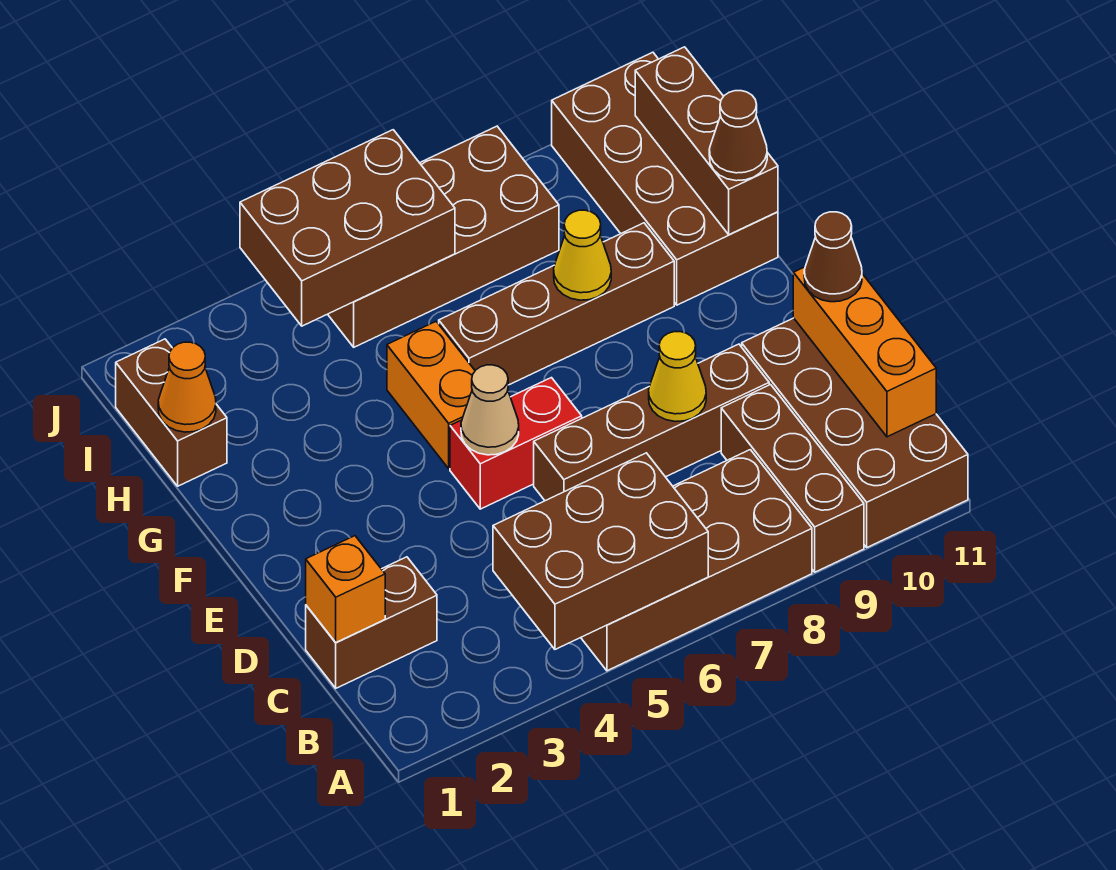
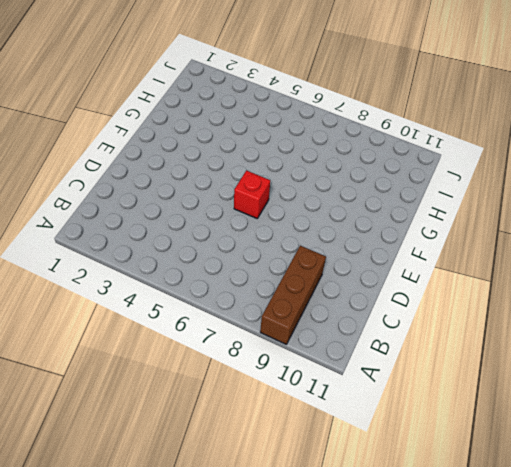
red brick E6 level 1 -> red brick E5:E6 level 1
none -> brown brick A5:B8 level 1
none -> brown brick A10:D11 level 1
none -> brown brick C1:C2 level 1

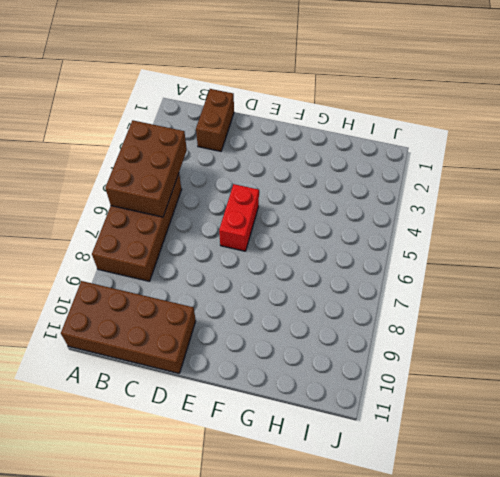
none -> brown brick A9:C9 level 1
none -> brown brick D6:D9 level 1
none -> orange brick F5:G5 level 1

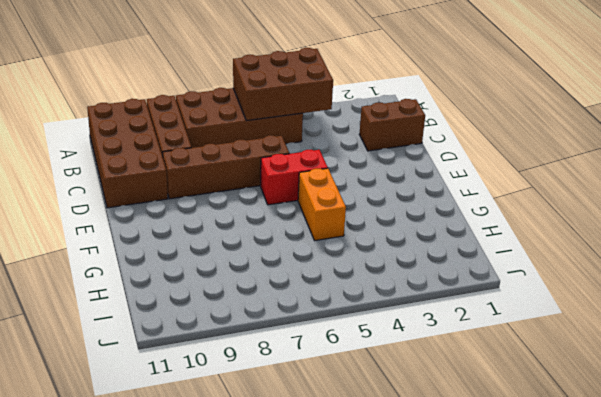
none -> brown brick G6:G9 level 1
none -> brown brick G10:J11 level 1
none -> brown brick H1:I1 level 1

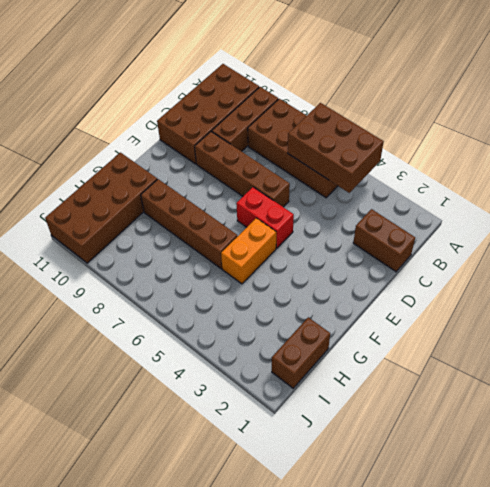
none -> brown brick I5:J8 level 1
none -> orange brick B11:D11 level 2
none -> orange brick C1 level 2

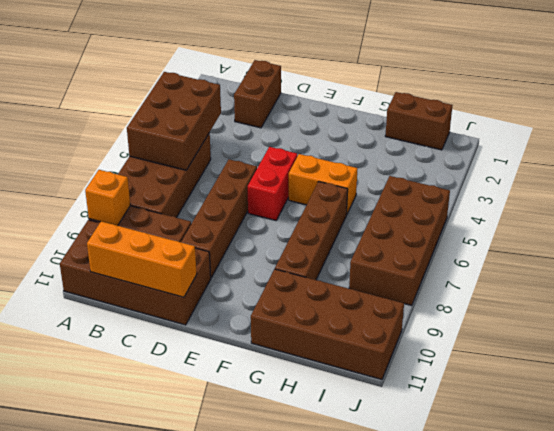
orange brick A9 level 2 -> orange brick C1 level 2
none -> yellow cone D8 level 2
none -> tan cone E5 level 2
none -> yellow cone G8 level 2

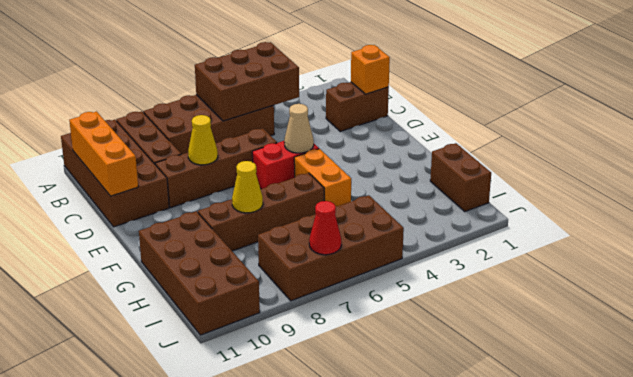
red cone J7 level 2 -> none
none -> brown brick G11:I11 level 2
none -> orange cone H1 level 2
none -> brown brick I4:J6 level 2

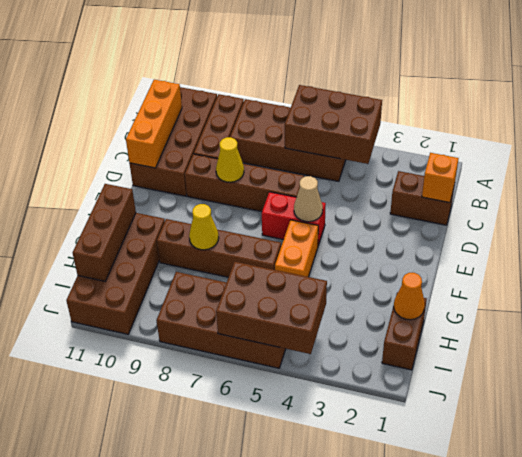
none -> brown cone D11 level 3
none -> brown cone G11 level 3

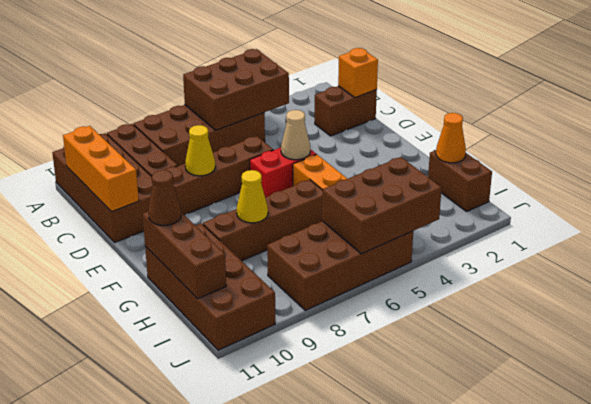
none -> brown cone D11 level 3

